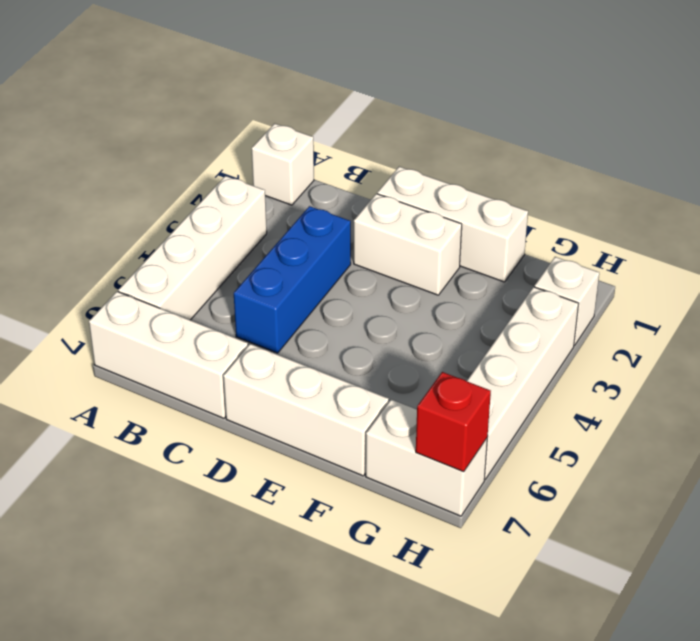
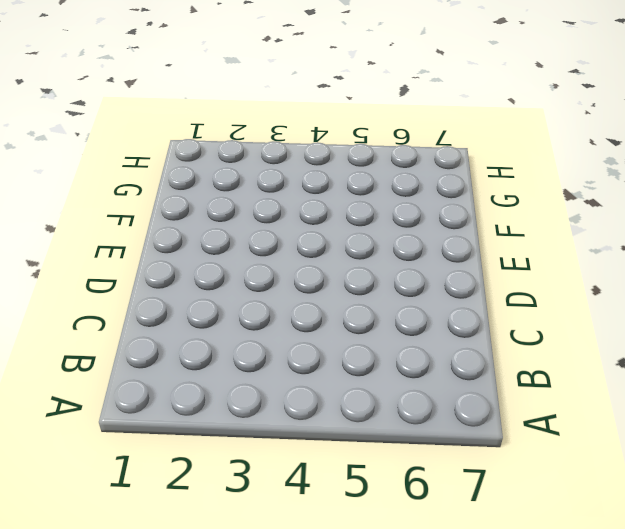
none -> white brick A1 level 1
none -> white brick A3:A6 level 1

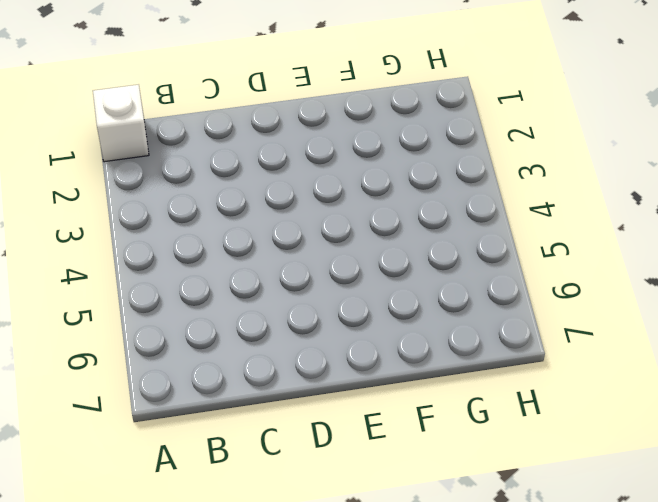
none -> white brick A3:A6 level 1
none -> white brick A7:C7 level 1

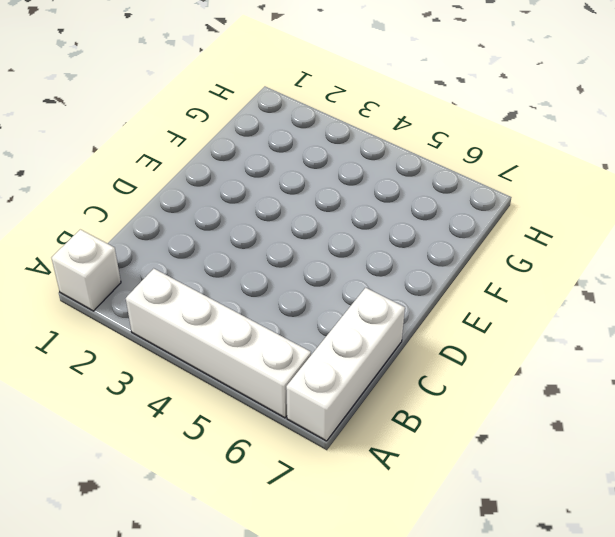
none -> blue brick C3:C5 level 1
none -> white brick D1:F1 level 1

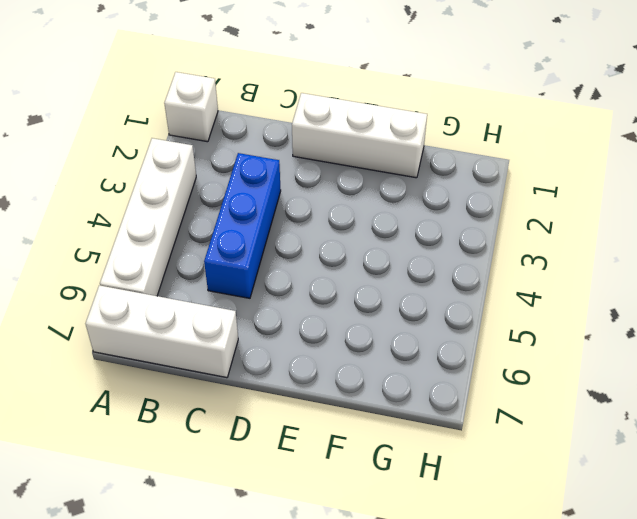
none -> white brick D2:E2 level 1
none -> white brick D7:F7 level 1

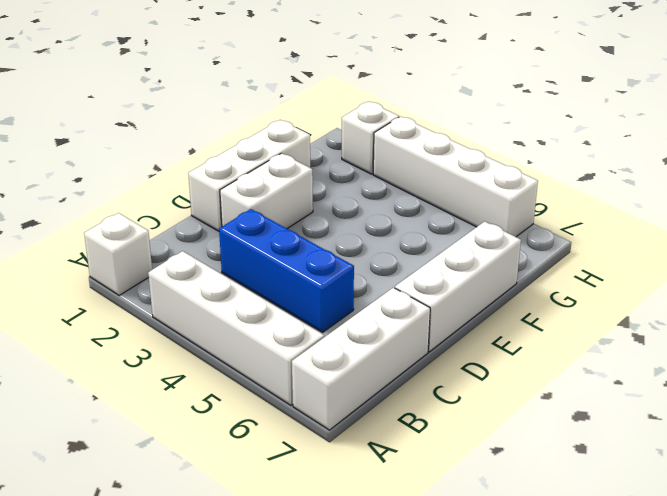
none -> white brick G7:H7 level 1
none -> red brick H7 level 2

